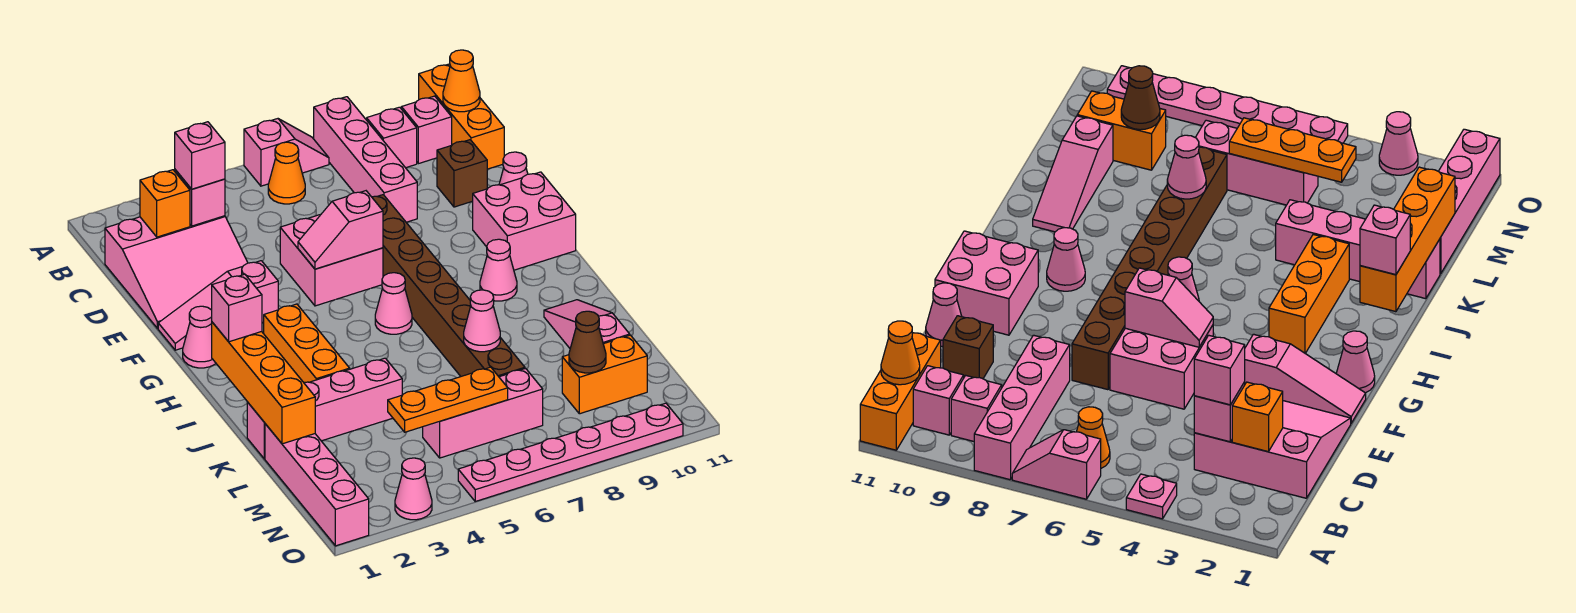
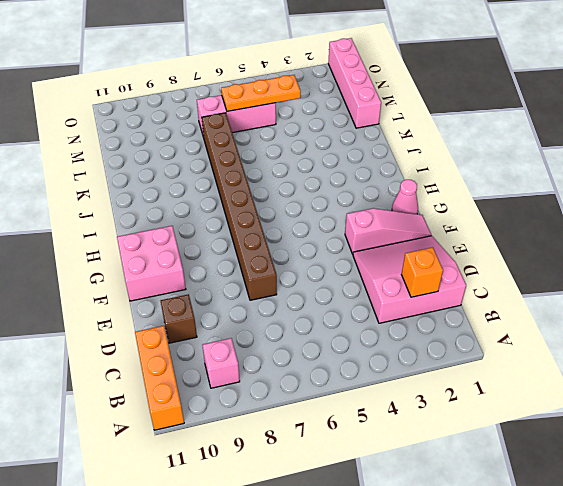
none -> pink plate A4 level 1
none -> pink slope A6:A7 level 1 top 6
none -> pink brick A8:D8 level 1
none -> orange cone B6 level 1

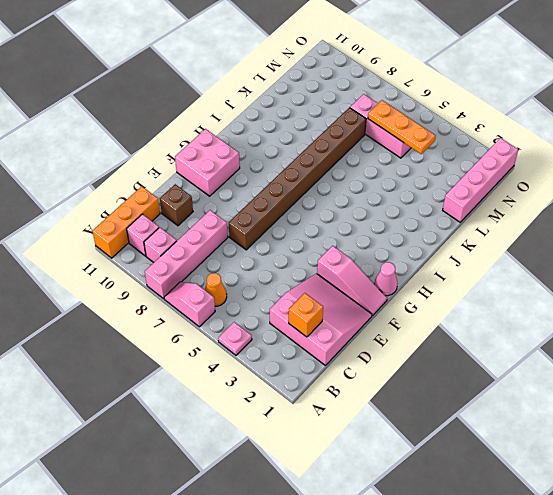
none -> pink brick E5:F6 level 1
none -> pink cone E11 level 1
none -> orange brick H3:J3 level 1
none -> pink cone H6 level 1

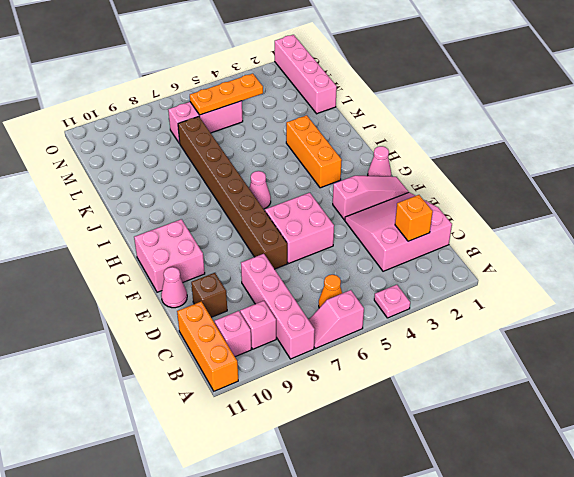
none -> pink cone H9 level 1
none -> pink slope J10:L10 level 1 top L
none -> pink brick K1:K4 level 1
none -> orange brick M9:M10 level 1

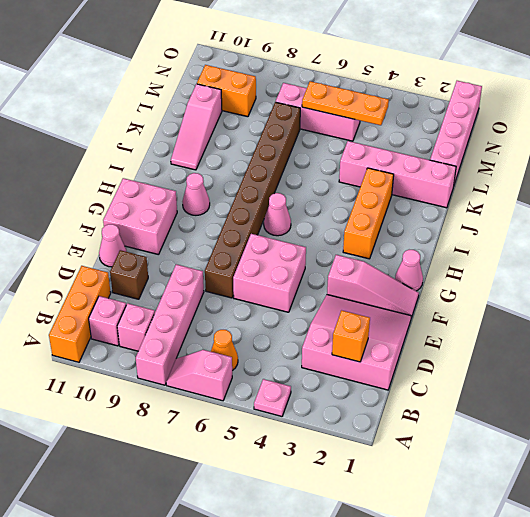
none -> pink cone O3 level 1
none -> pink plate O5:O10 level 1
none -> orange cone B11 level 2
none -> pink brick C3 level 2

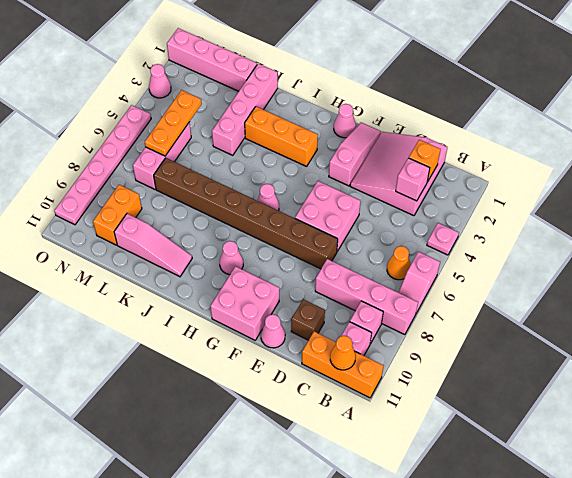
none -> pink slope F5:F6 level 2 top 6
none -> orange brick I1:L1 level 2
none -> pink cone K7 level 2
none -> brown cone M9 level 2

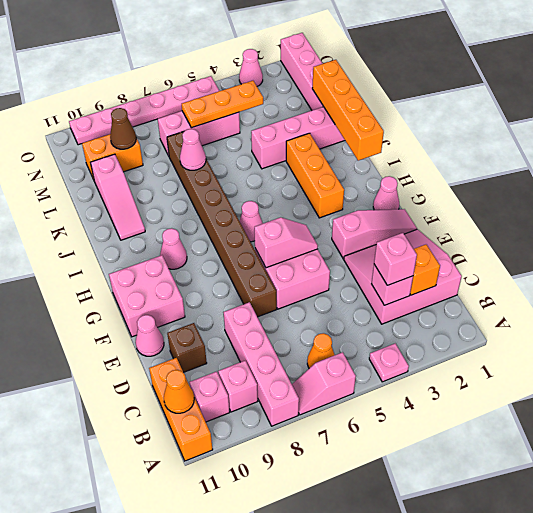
none -> pink brick I1 level 3

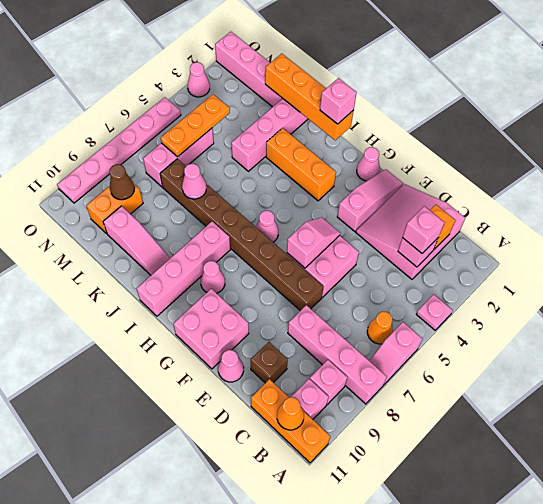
pink brick I8:I11 level 1 -> none

